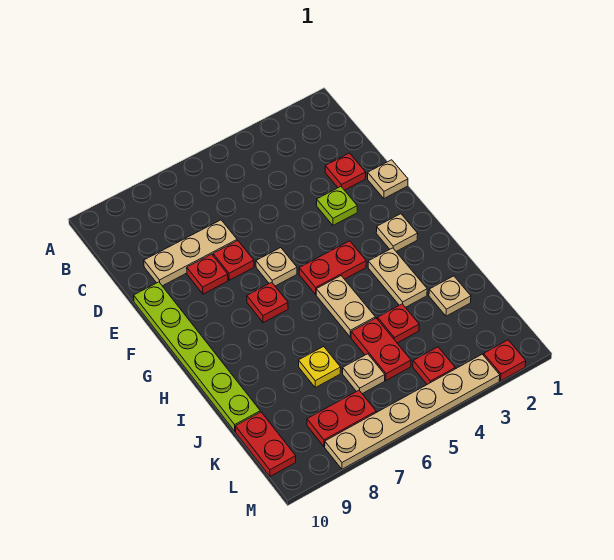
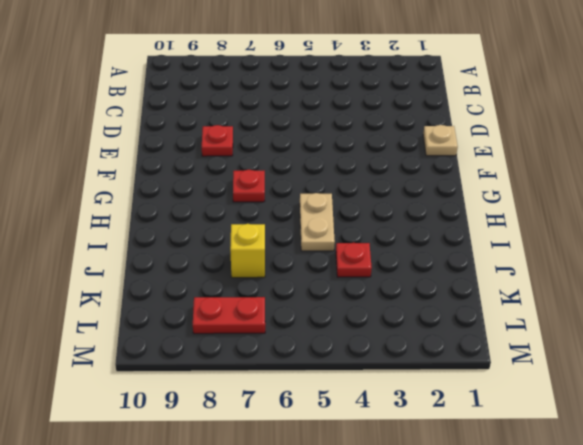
yellow brick J7 level 1 -> yellow plate J7 level 1
none -> red plate D2 level 1
none -> tan plate D7:D9 level 1
none -> lime plate E3 level 1

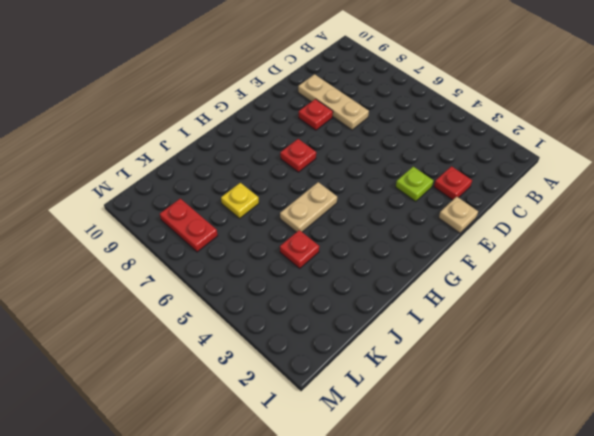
none -> red plate E7 level 1
none -> lime plate E10:J10 level 1
none -> tan plate F6 level 1

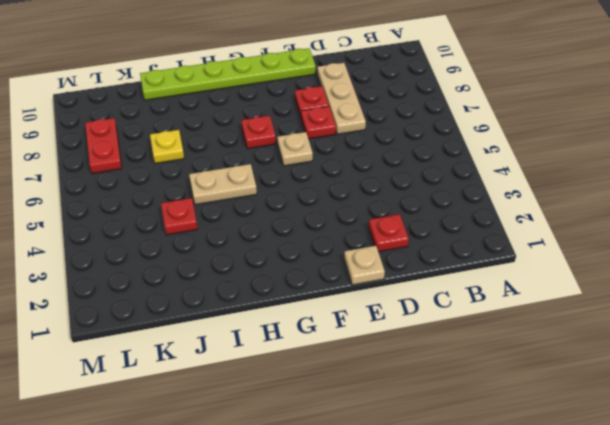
none -> lime plate E3 level 1
none -> tan plate G2 level 1
none -> red plate G4:G5 level 1

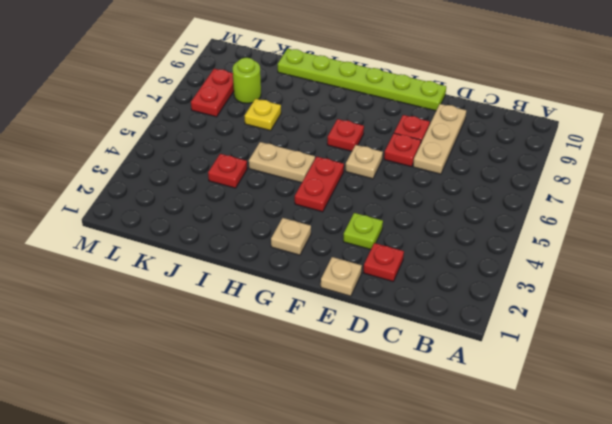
lime round brick K8 level 1 -> none
none -> tan plate H3:I3 level 1
none -> tan plate J2 level 1
none -> red plate J5:K5 level 1

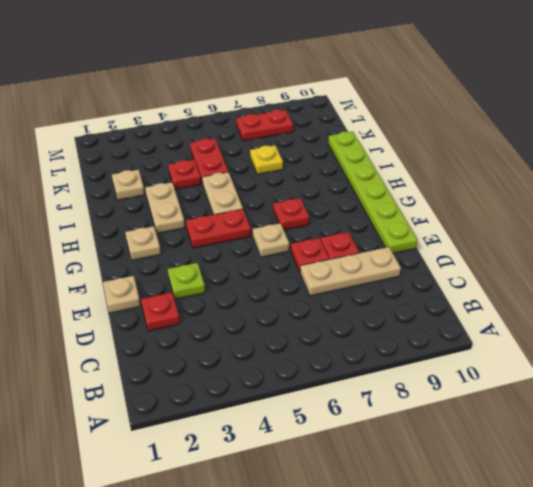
none -> tan plate K6 level 1
none -> red plate K10:L10 level 1
none -> red plate L4 level 1

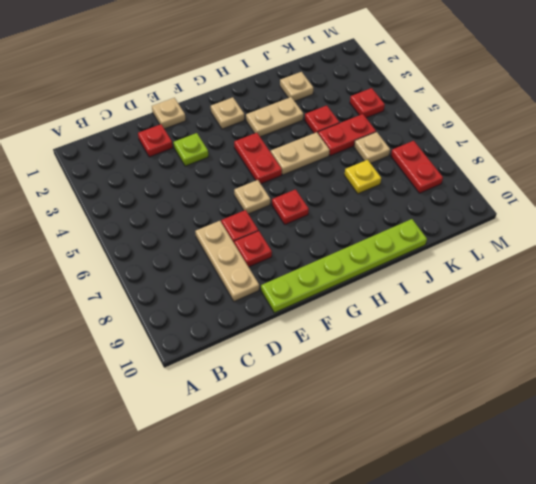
none -> red plate K10:L10 level 1
none -> red plate M2 level 1
none -> tan plate M3:M8 level 1

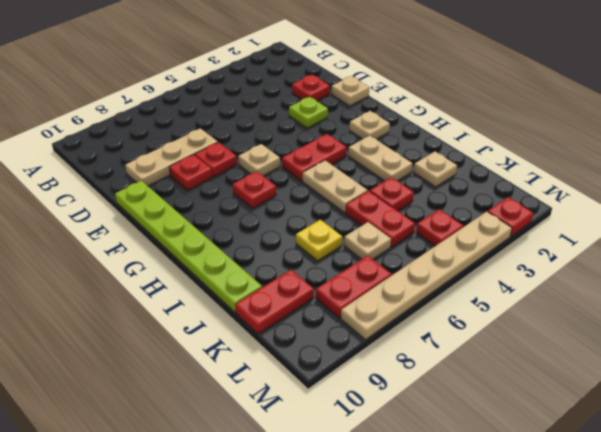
red plate K9:K10 level 1 -> red plate K10:L10 level 1

